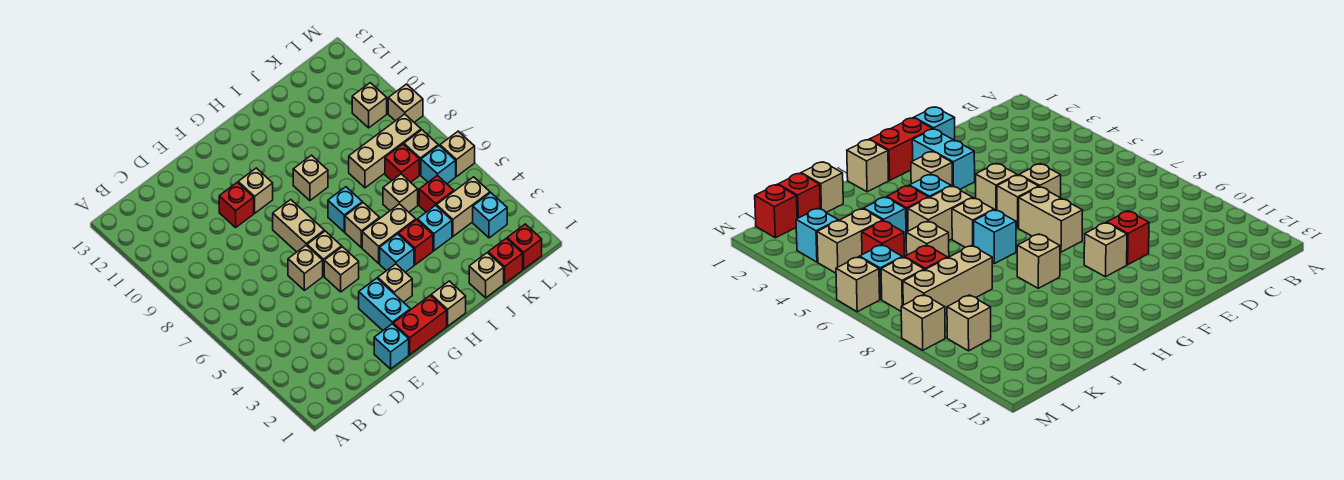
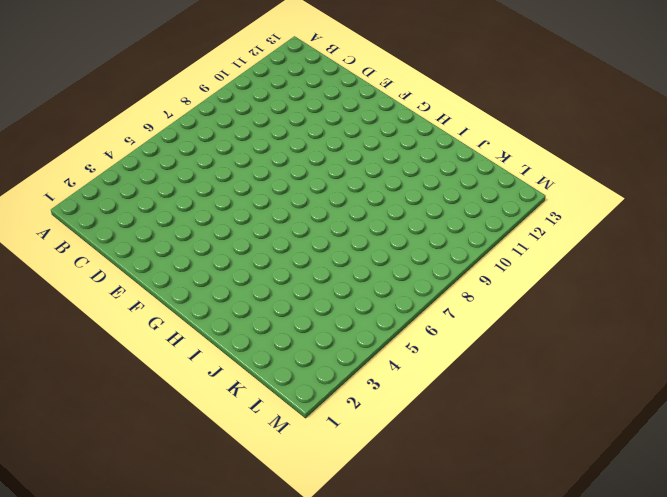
none -> cyan brick E1 level 1
none -> tan brick E6 level 1
none -> red brick E10 level 1
none -> red brick F1:G1 level 1

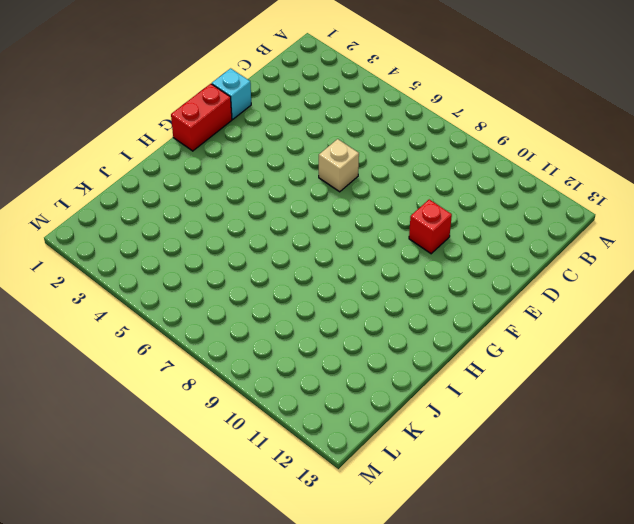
none -> cyan brick F2:F3 level 1
none -> tan brick F5 level 1
none -> tan brick F6 level 1
none -> tan brick F7:F8 level 1

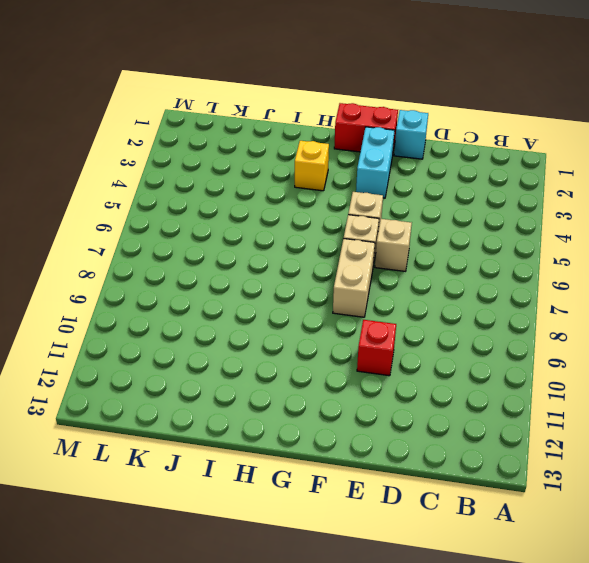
yellow brick H3 level 1 -> none
none -> tan brick F10 level 1
none -> tan brick G3 level 1
none -> tan brick H1 level 1
none -> cyan brick H4 level 1

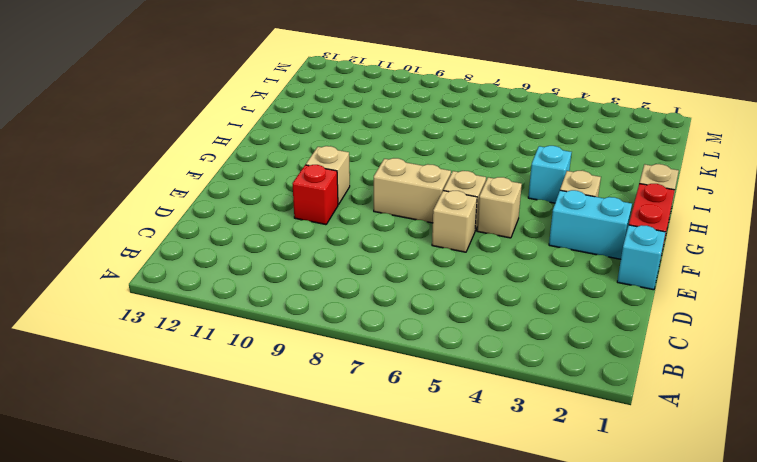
none -> tan brick H5:I5 level 1
none -> tan brick H6 level 1
none -> cyan brick H7 level 1
none -> tan brick H9 level 1

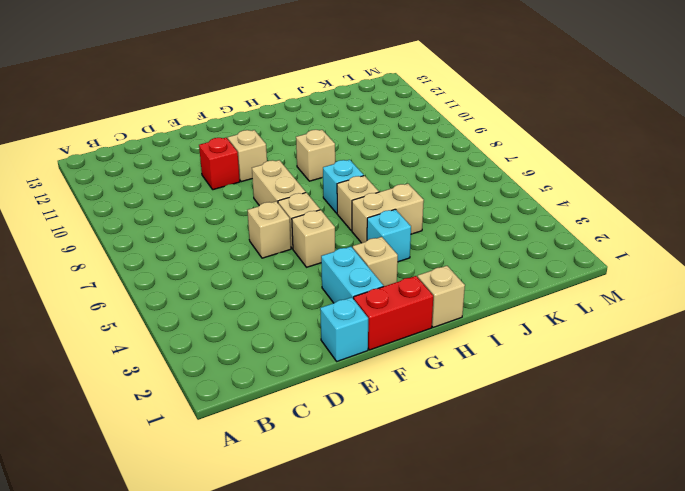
none -> red brick I4 level 1
none -> tan brick J1 level 1
none -> cyan brick J4 level 1
none -> tan brick J6 level 1

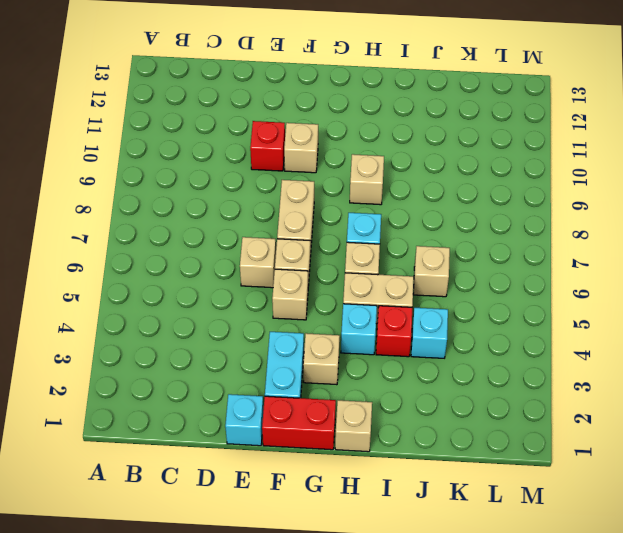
none -> tan brick J1 level 1
none -> tan brick J8:L8 level 1
none -> red brick K1 level 1
none -> tan brick K4:L4 level 1

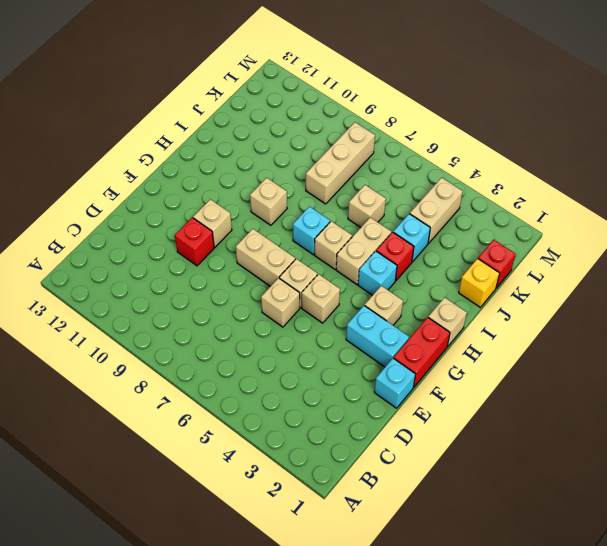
yellow brick J1 level 1 -> tan brick J1 level 1
none -> red brick K5 level 1
none -> red brick K7 level 1
none -> red brick L1 level 1
none -> cyan brick L3 level 1

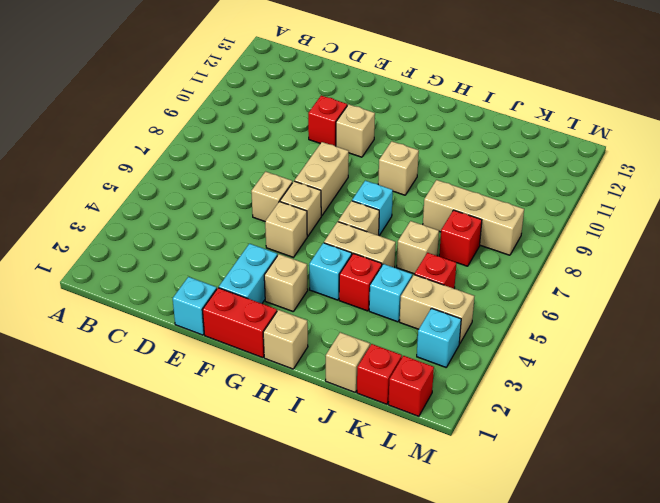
none -> cyan brick L6 level 1
none -> tan brick L7 level 1
none -> tan brick L10 level 1
none -> tan brick M6 level 1

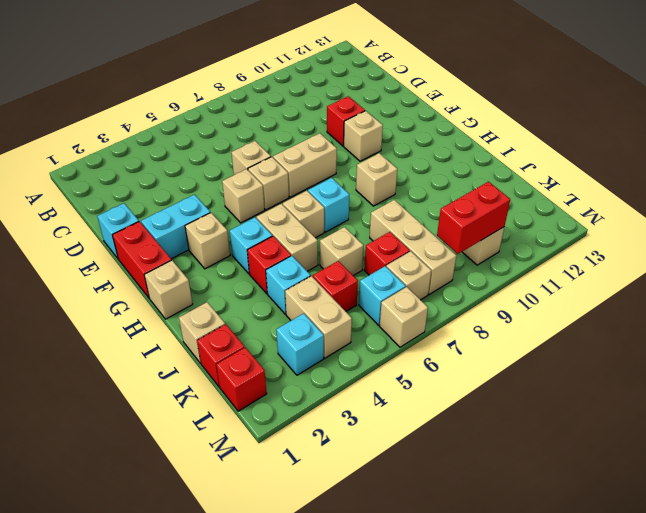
red brick L9:L10 level 2 -> none
none -> tan brick M9 level 1

